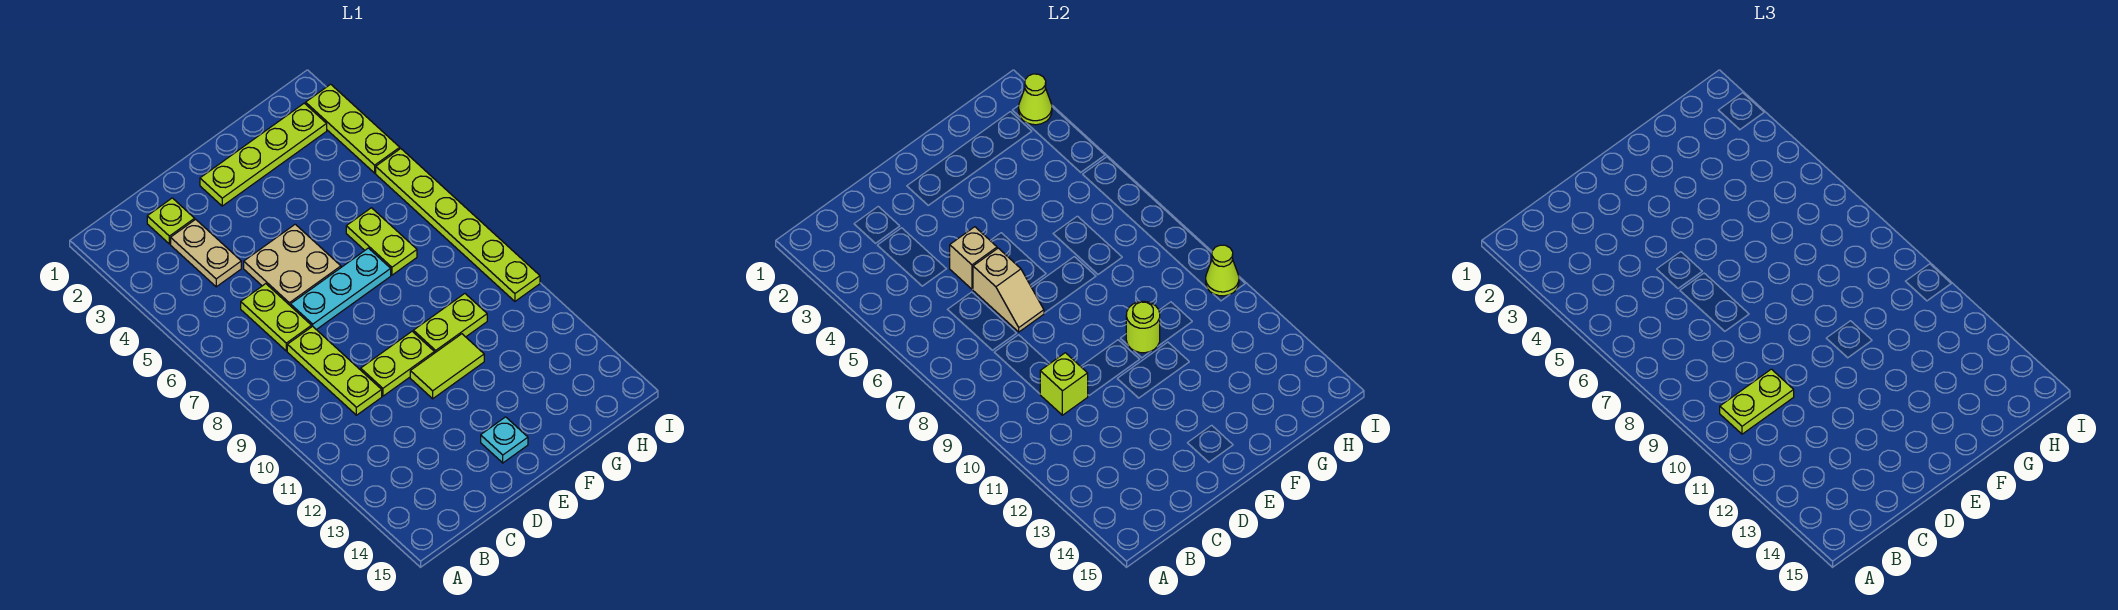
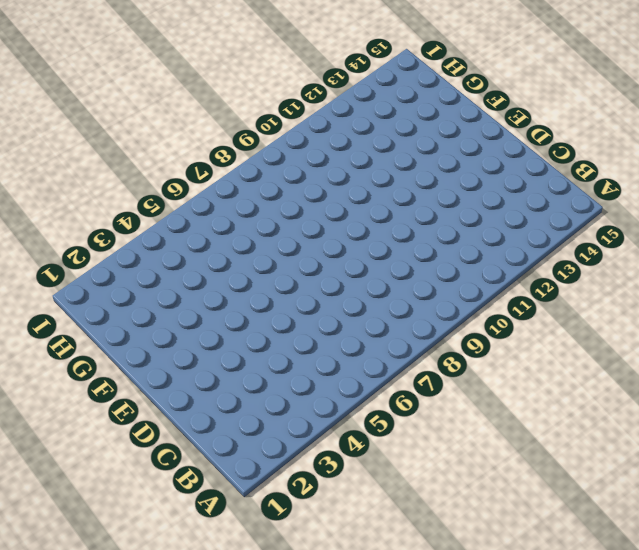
none -> lime plate C2 level 1
none -> tan plate C3:C4 level 1
none -> lime plate C6:C7 level 1

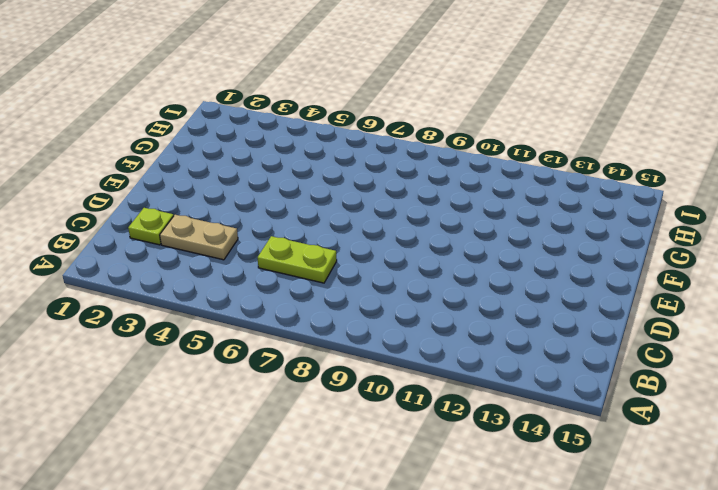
none -> lime plate C8:C10 level 1
none -> tan plate D5:E6 level 1
none -> cyan plate D7:F7 level 1

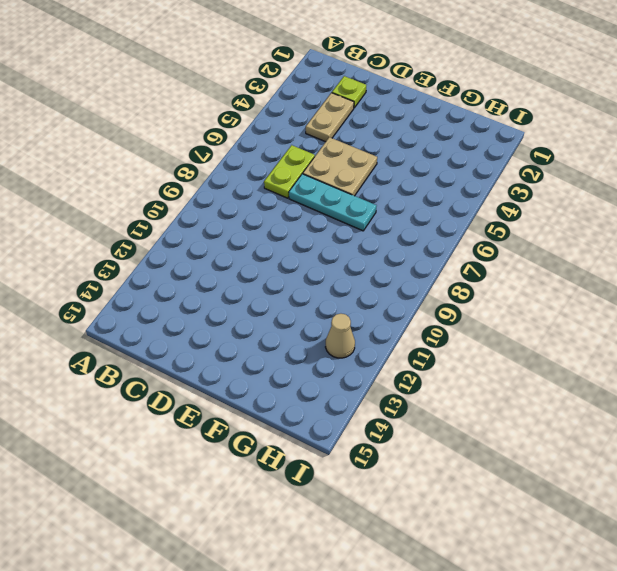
tan cone H12 level 1 -> none
none -> lime plate C8:C10 level 1
none -> lime plate D10:E10 level 1
none -> lime plate E2:H2 level 1

